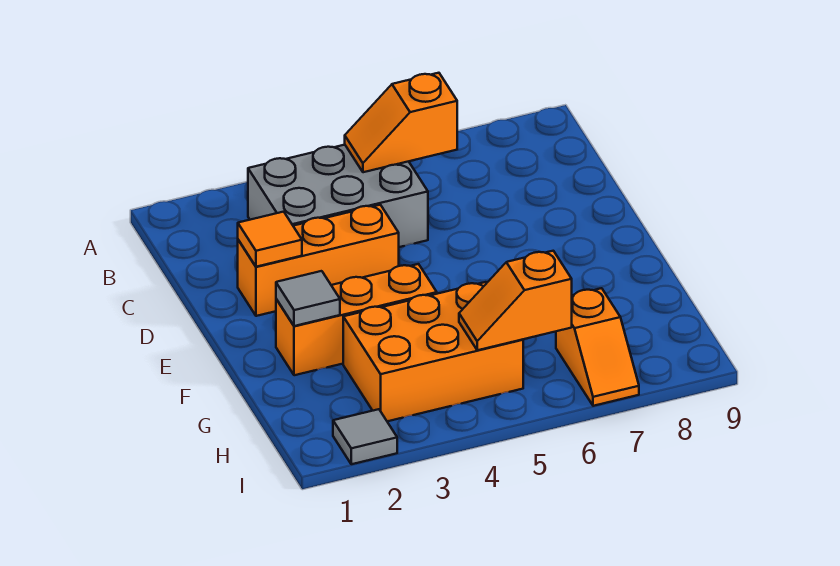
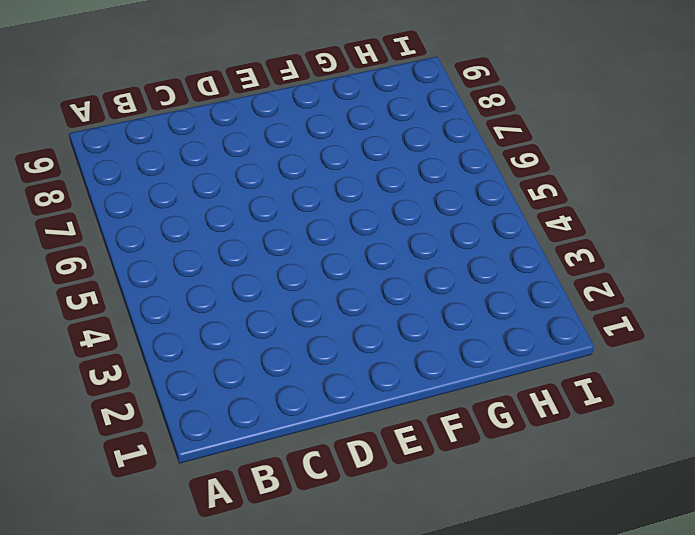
none -> grey brick B3:C5 level 1
none -> orange brick D2:D4 level 1

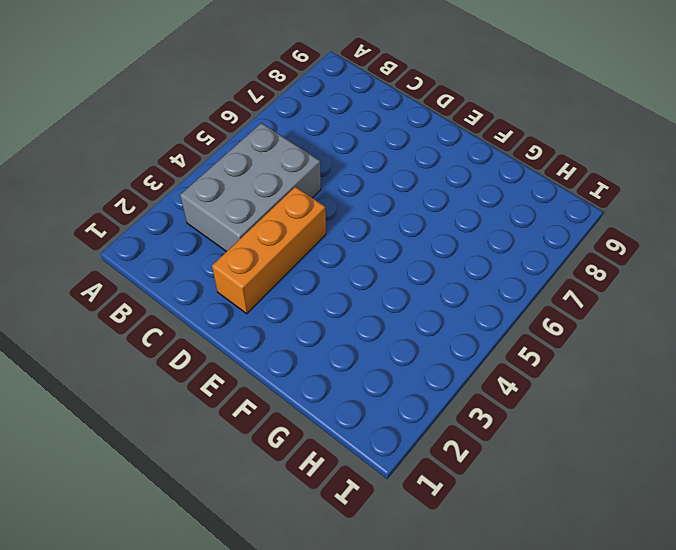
none -> orange brick F2:F4 level 1
none -> orange brick G3:H5 level 1

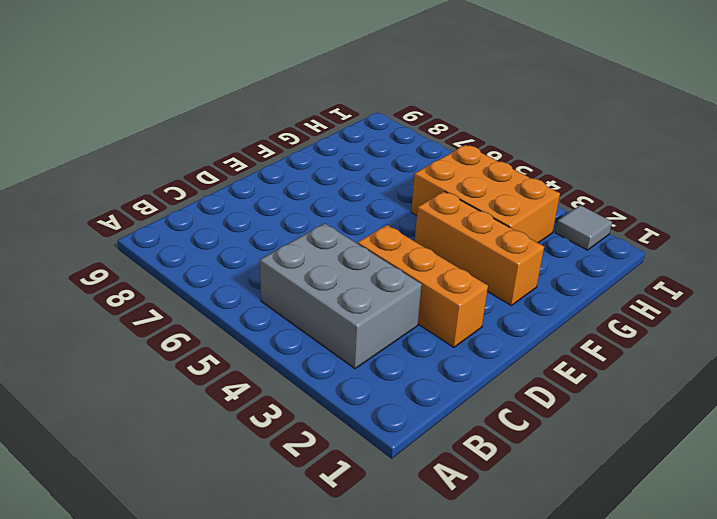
none -> orange slope H7:I7 level 1 top H
none -> orange slope B5:B6 level 2 top 6

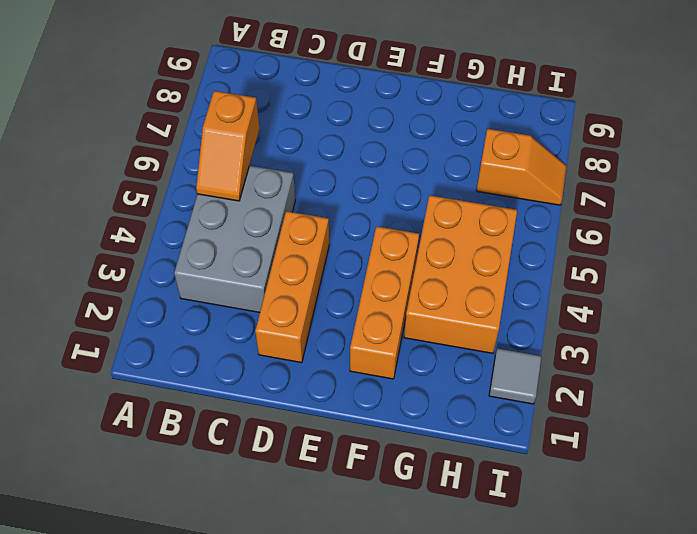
none -> orange tile D2 level 2
none -> grey tile F2 level 2

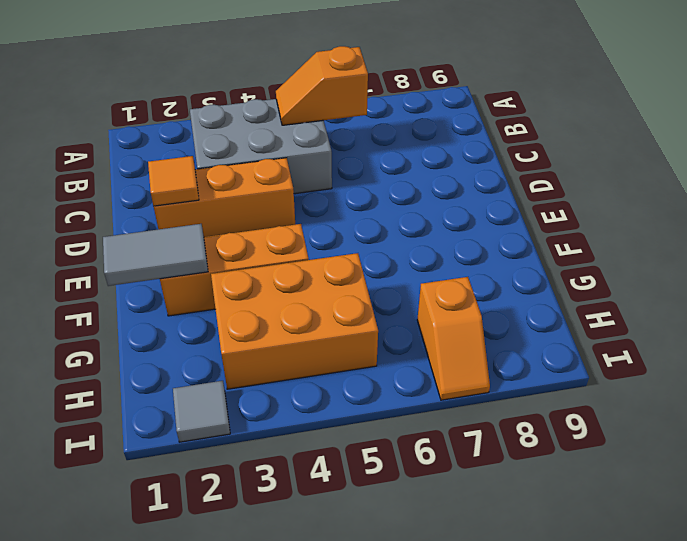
grey tile F1:F2 level 2 -> grey tile F2 level 2
none -> orange slope H5:H6 level 2 top 6

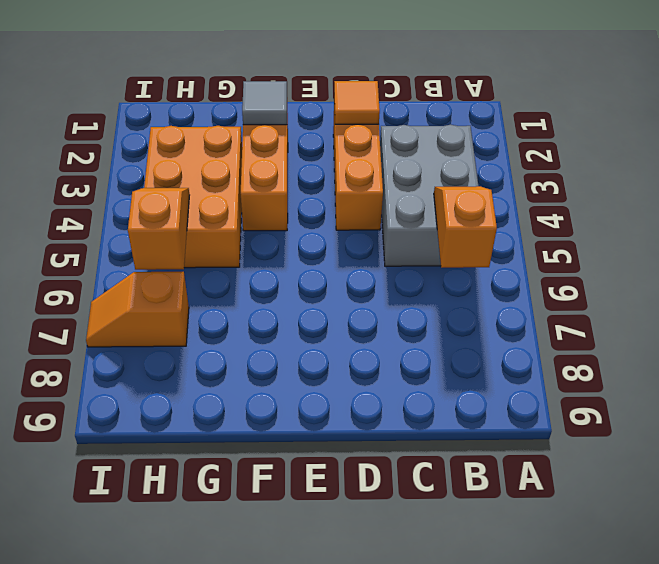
none -> grey tile I2 level 1

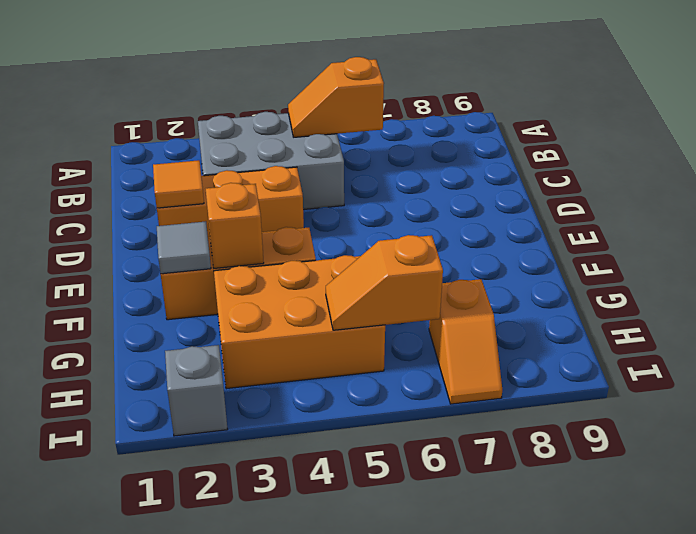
orange brick F3 level 2 -> none
grey brick I2 level 1 -> grey tile I2 level 1

